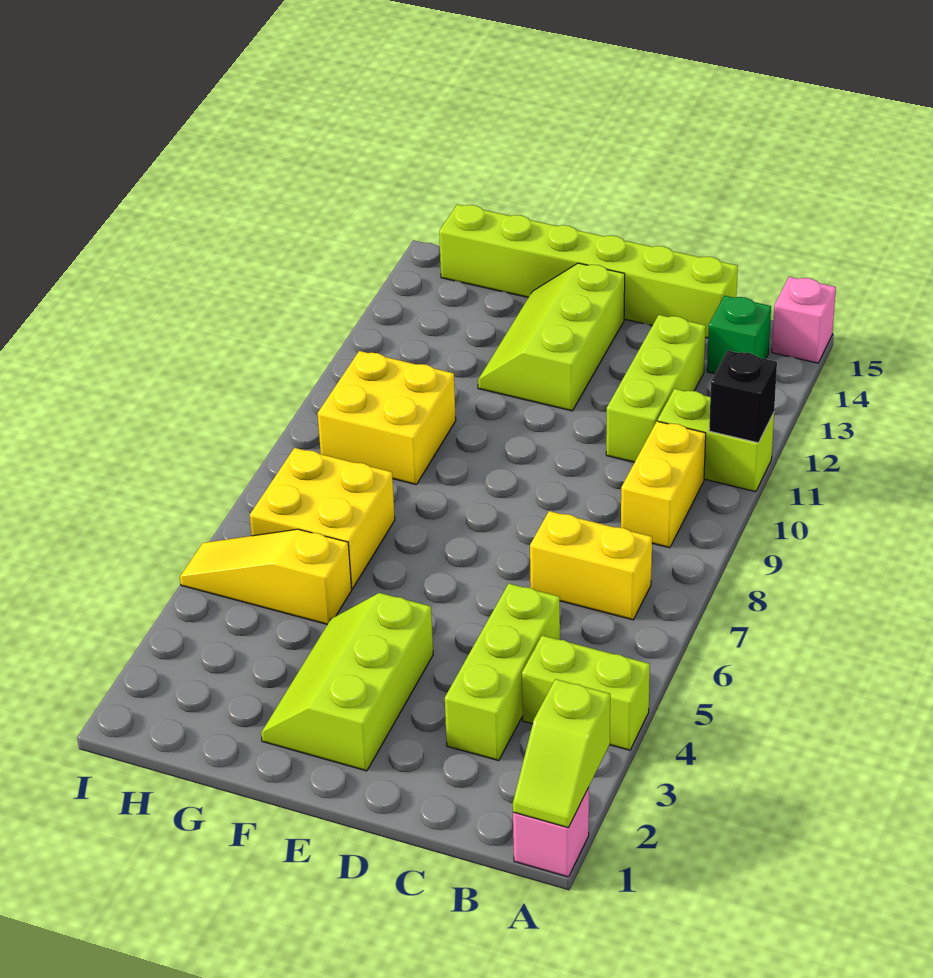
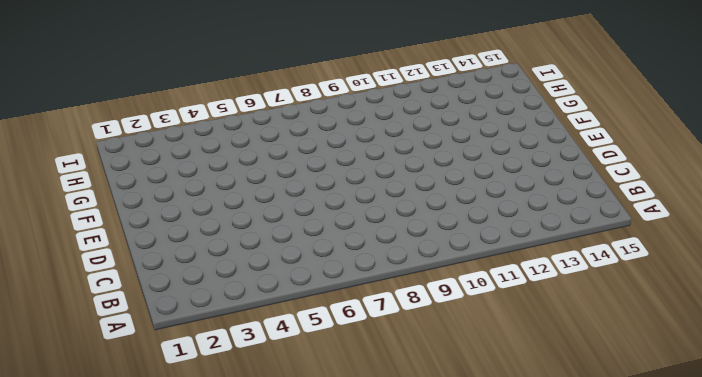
none -> pink brick A1 level 1
none -> lime brick A4:B4 level 1
none -> lime brick A11:B11 level 1

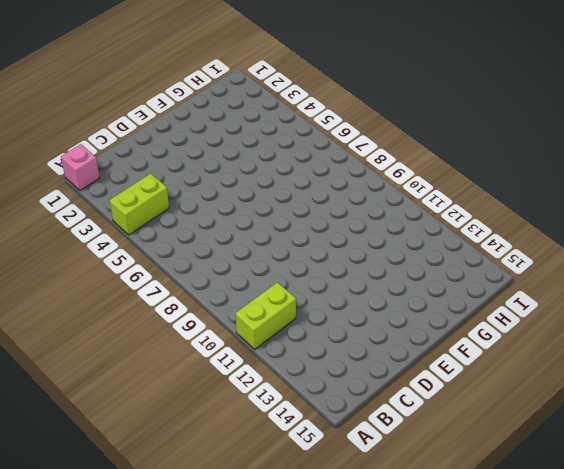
none -> pink brick A15 level 1
none -> yellow brick B7:C7 level 1
none -> yellow brick B9:B10 level 1

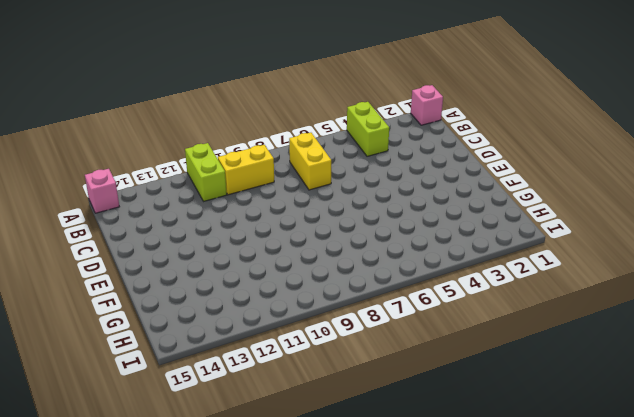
none -> green brick B14 level 1
none -> lime brick C3:C5 level 1
none -> lime brick C11:C13 level 1

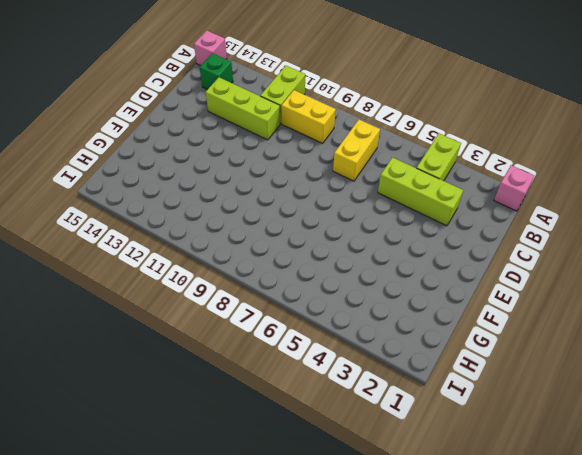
none -> lime brick C15:H15 level 1
none -> lime slope E2:F4 level 1 top E
none -> lime slope E12:F14 level 1 top E

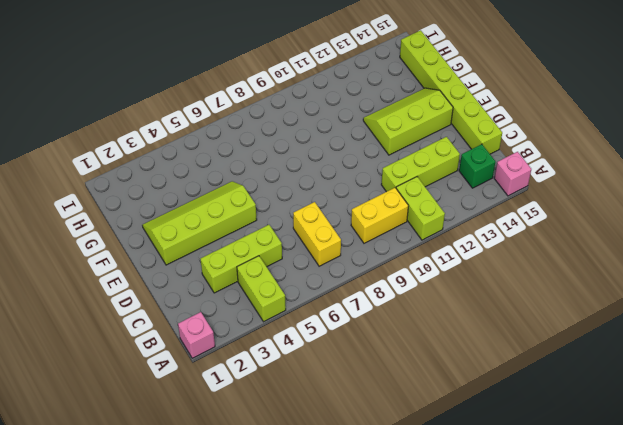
lime slope E2:F5 level 1 top E -> lime slope E2:F4 level 1 top E
none -> yellow slope G5:I5 level 1 top G
none -> yellow brick G6:H7 level 1
none -> yellow brick G9:H10 level 1

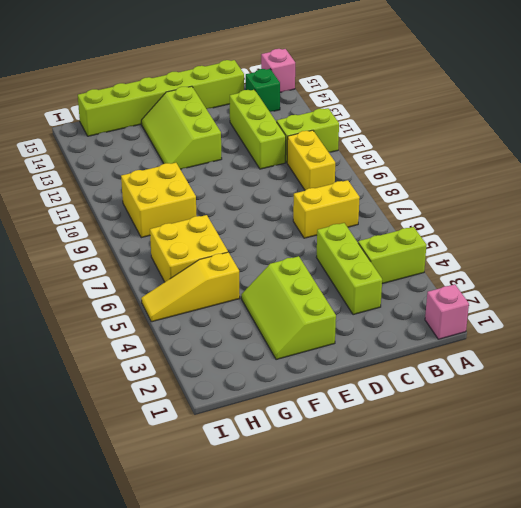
none -> lime slope A1:A2 level 2 top 2
none -> black brick A11 level 2

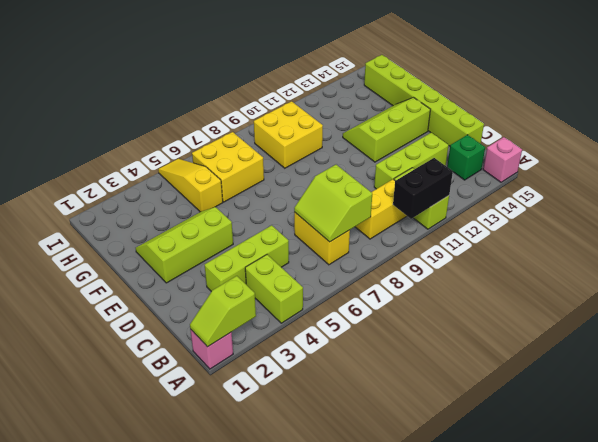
black brick A10:A11 level 2 -> black brick A11 level 2
lime slope B7:C8 level 2 top 8 -> none

